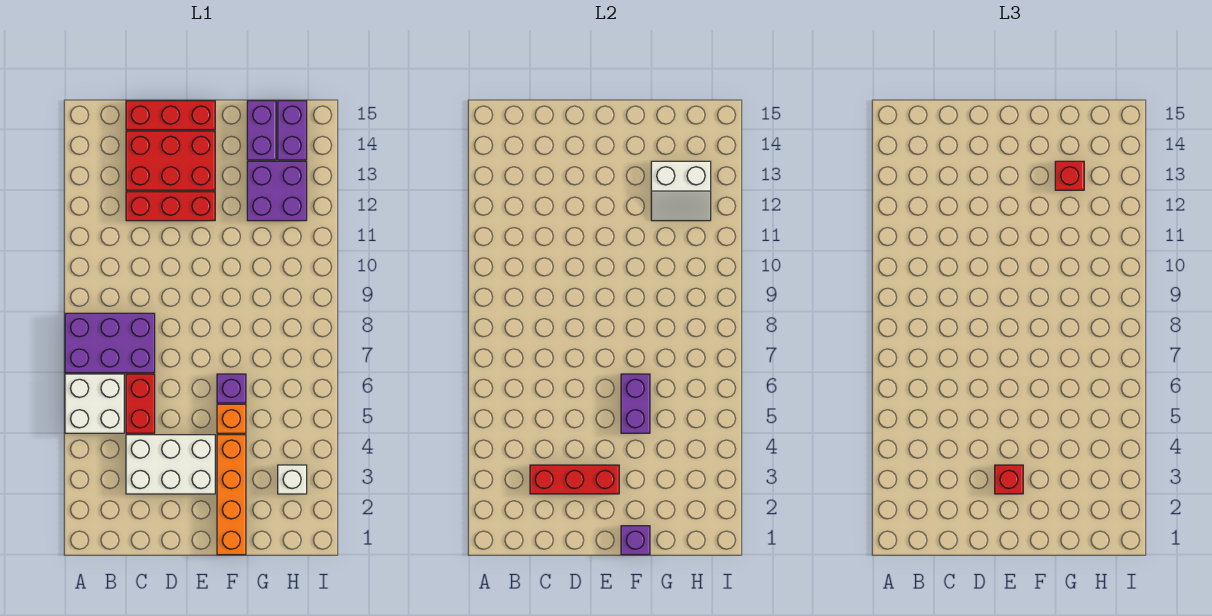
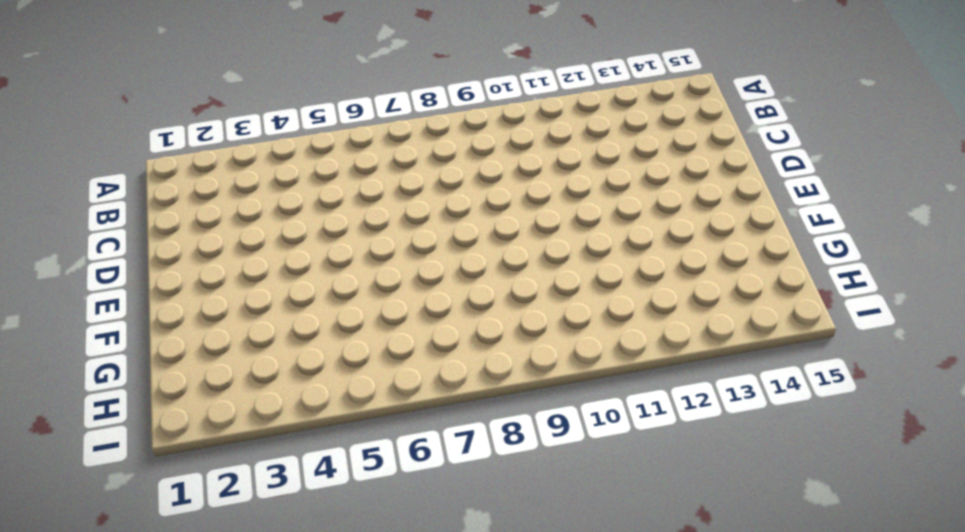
none -> white brick A5:B6 level 1
none -> purple brick A7:C8 level 1
none -> white brick C3:E4 level 1

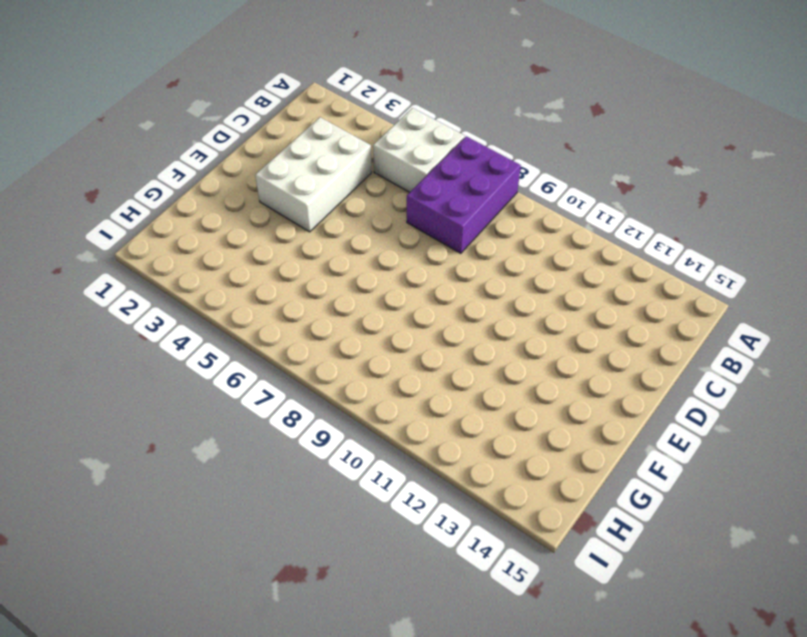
none -> red brick C5:C6 level 1
none -> red brick C12:E12 level 1
none -> red brick C13:E14 level 1

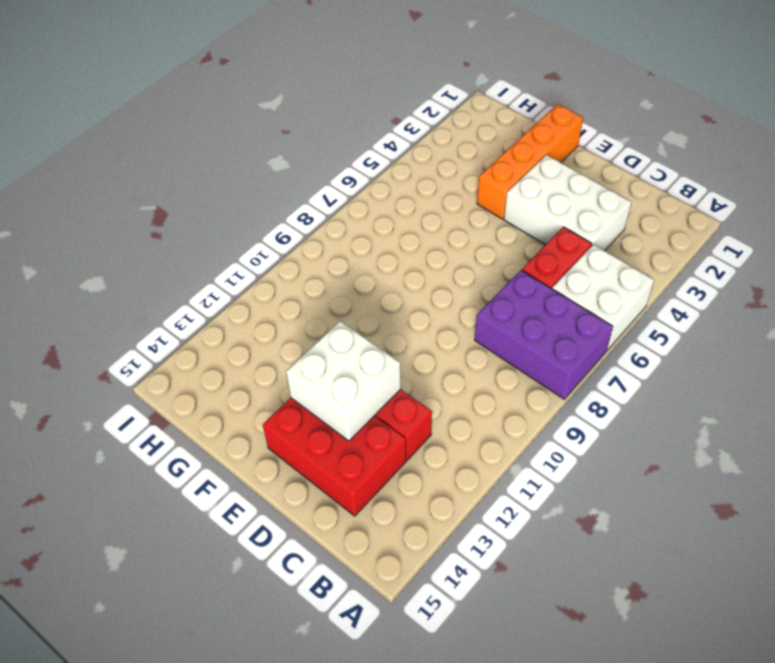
white brick D12:E13 level 2 -> none
none -> red brick C15:E15 level 1
none -> orange brick F5 level 1
none -> purple brick F6 level 1

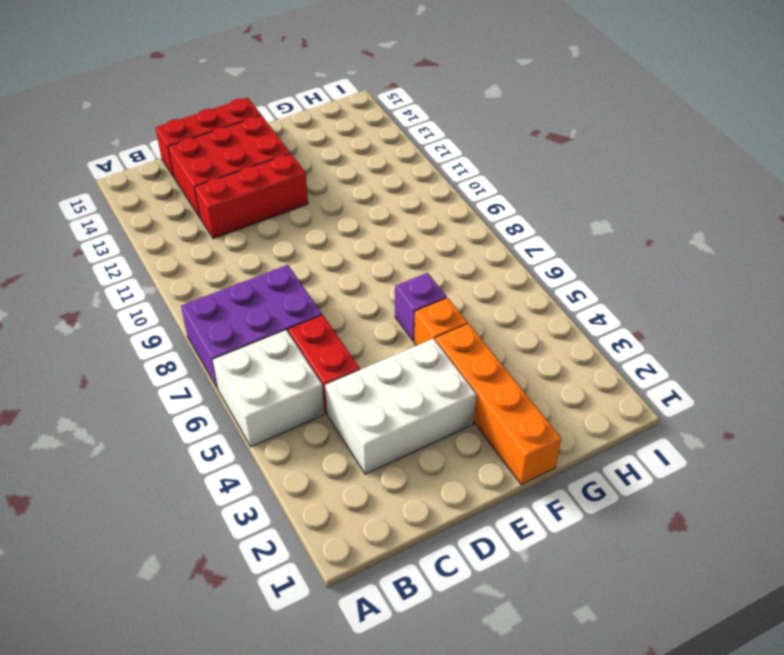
none -> purple brick G12:H13 level 1
none -> purple brick G14:G15 level 1
none -> white brick H3 level 1

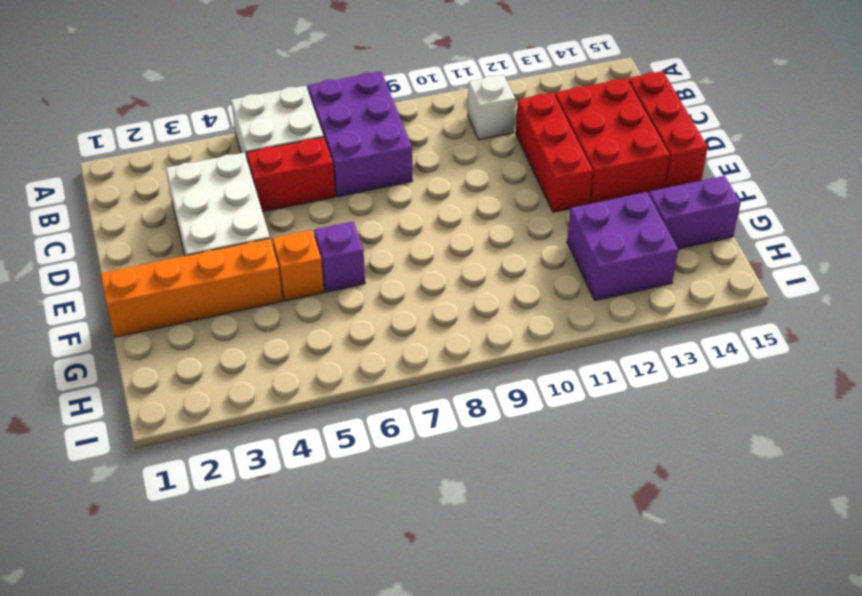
white brick B11 level 1 -> white brick H3 level 1
none -> purple brick H14:H15 level 1
none -> red brick C3:E3 level 2
none -> purple brick F1 level 2

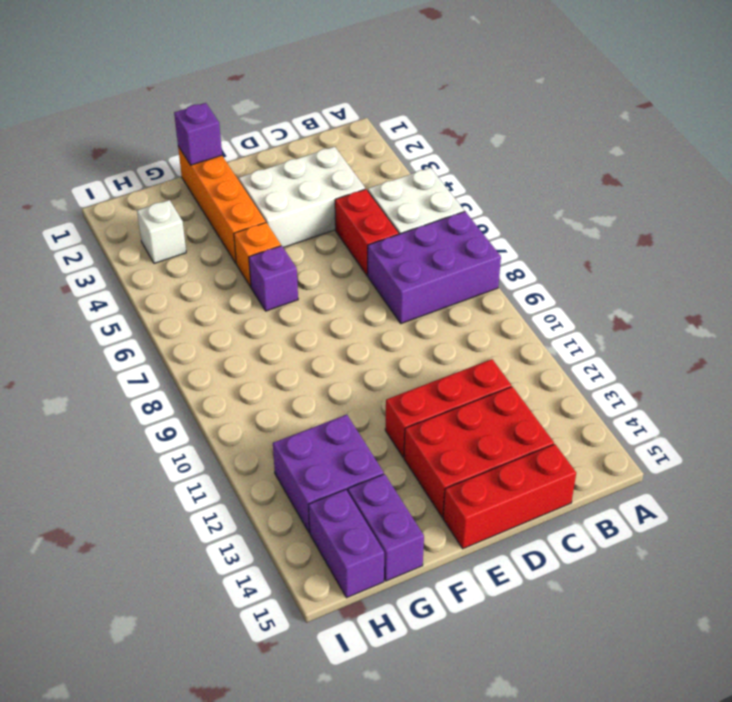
none -> red brick C3:E3 level 2
none -> purple brick F5:F6 level 2
none -> white slope G12:H13 level 2 top 13

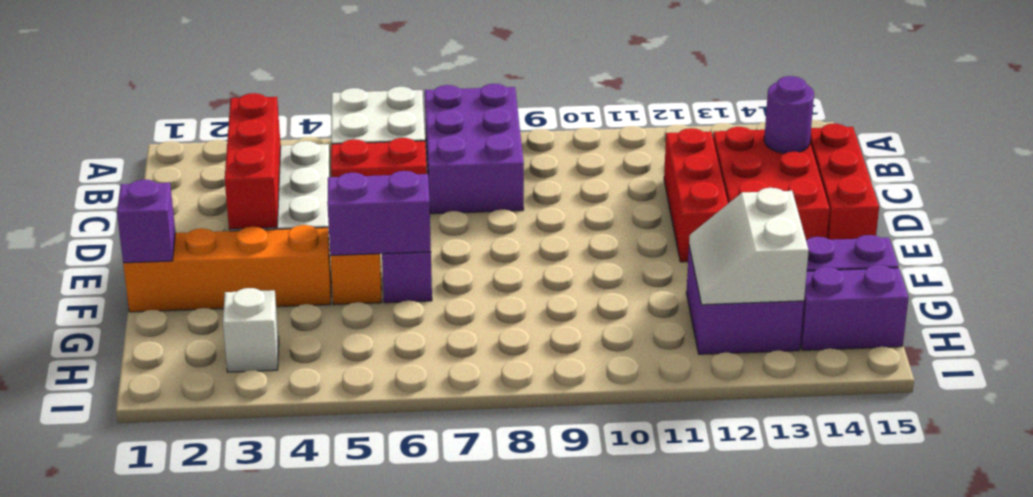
purple round brick C14 level 2 -> none
none -> red brick E3 level 3
none -> red brick G13 level 3

